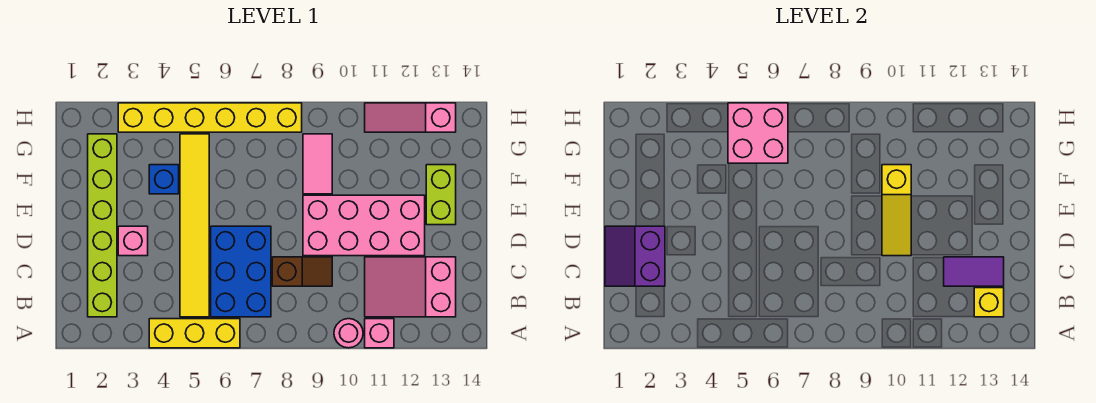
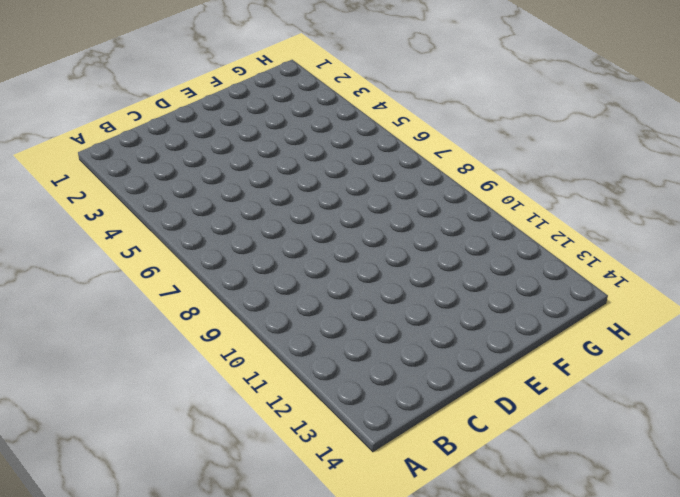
none -> yellow brick A4:A6 level 1
none -> pink round brick A10 level 1
none -> pink brick A11 level 1

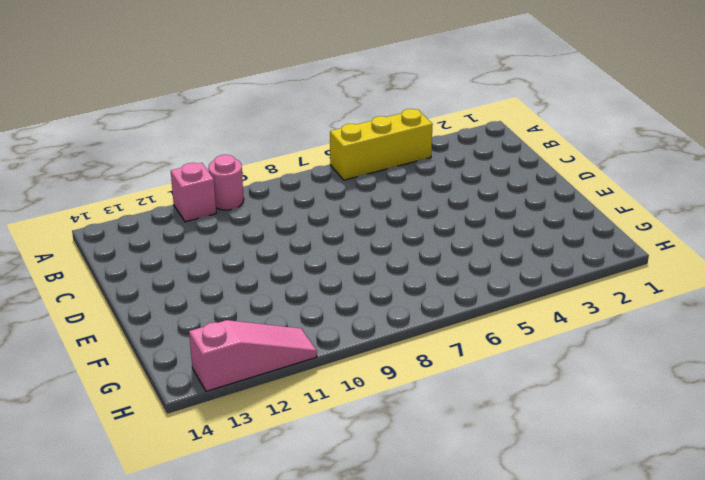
none -> lime brick B2:G2 level 1
none -> yellow tile B5:G5 level 1
none -> blue brick B6:D7 level 1

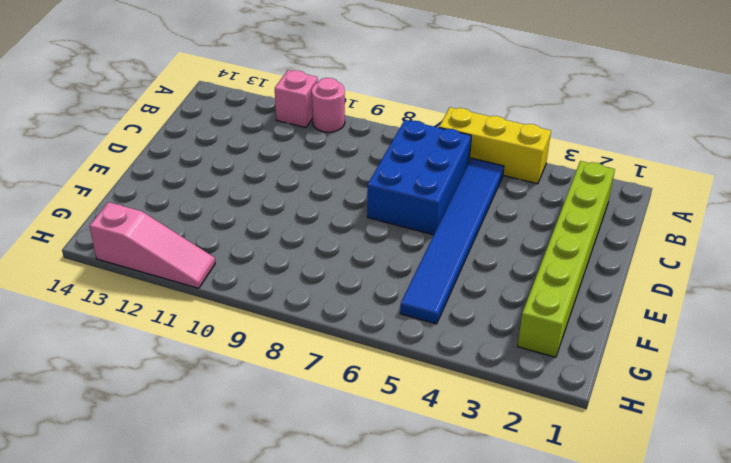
blue tile B5:G5 level 1 -> yellow tile B5:G5 level 1
none -> pink slope B11:C13 level 1 top 13
none -> brown slope C8:C9 level 1 top 8
none -> pink brick D3 level 1

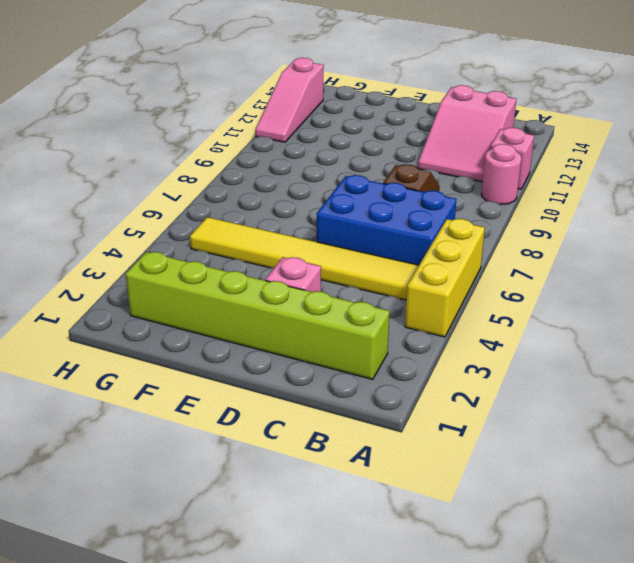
none -> pink brick D9:E12 level 1
none -> lime brick E13:F13 level 1
none -> blue brick F4 level 1

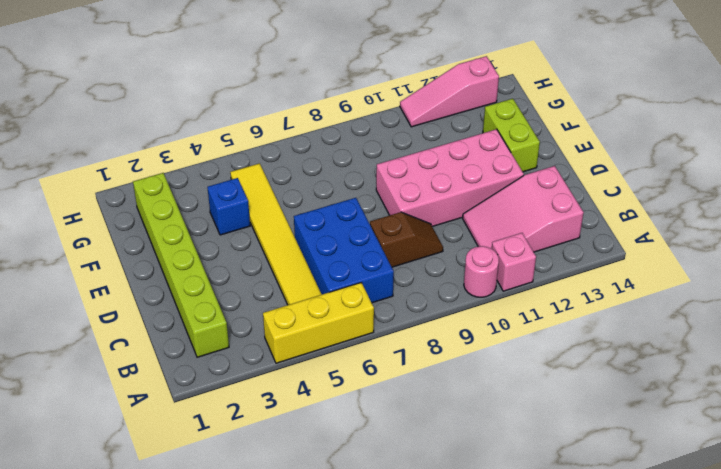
none -> pink brick D3 level 1
none -> pink tile F9:G9 level 1
none -> yellow brick H3:H8 level 1

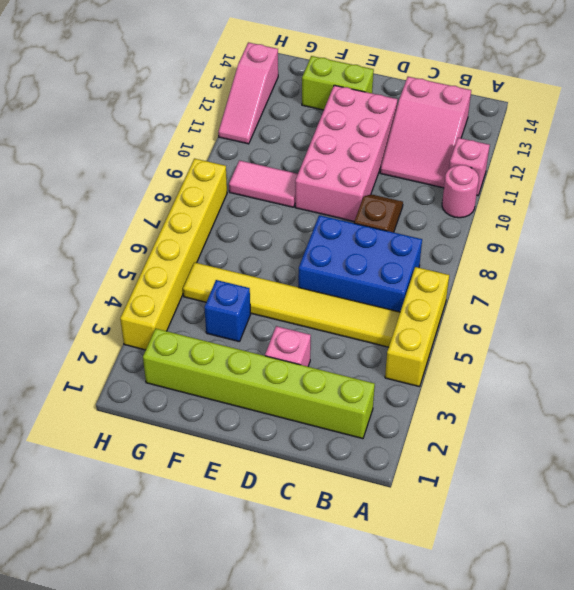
none -> yellow brick B13 level 2
none -> purple slope C1:D2 level 2 top 2
none -> purple tile C12:C13 level 2

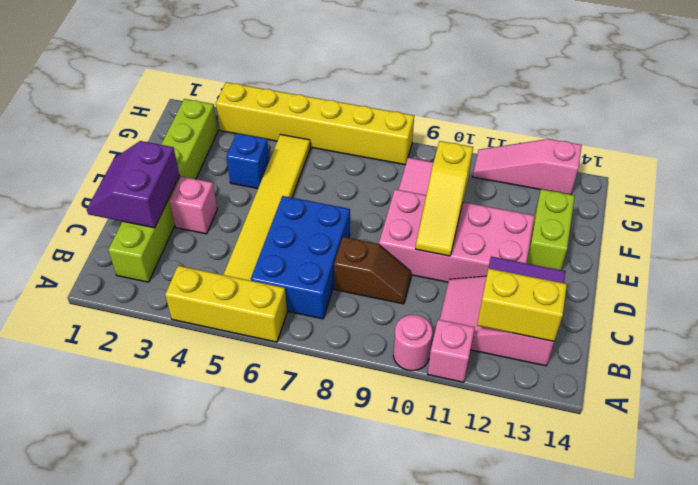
yellow brick B12:B13 level 2 -> yellow brick B13 level 2
none -> pink brick G5:H6 level 2

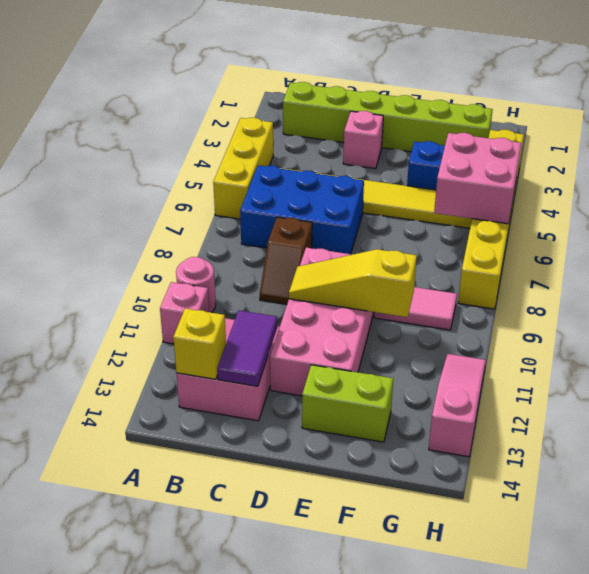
none -> purple slope C1:D2 level 2 top 2

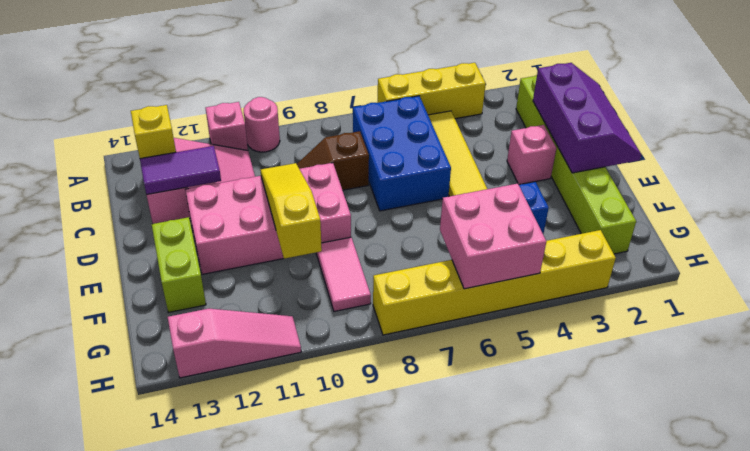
purple slope C1:E2 level 2 top 2 -> purple slope C1:D2 level 2 top 2

